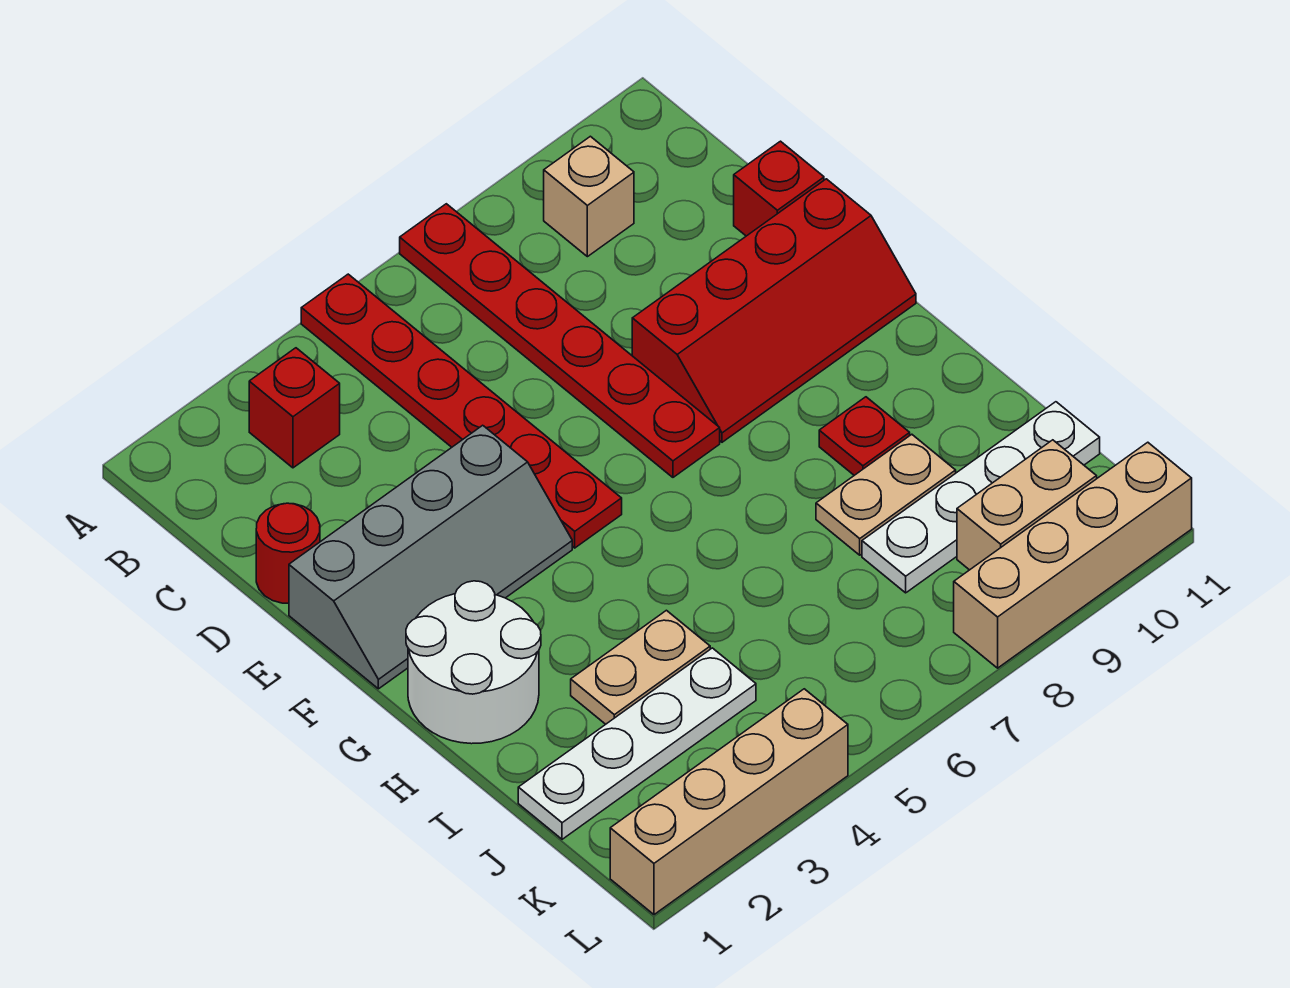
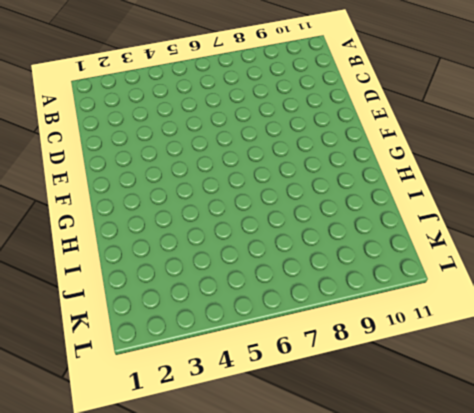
none -> red plate A5:F5 level 1
none -> red plate A7:F7 level 1
none -> red brick B3 level 1

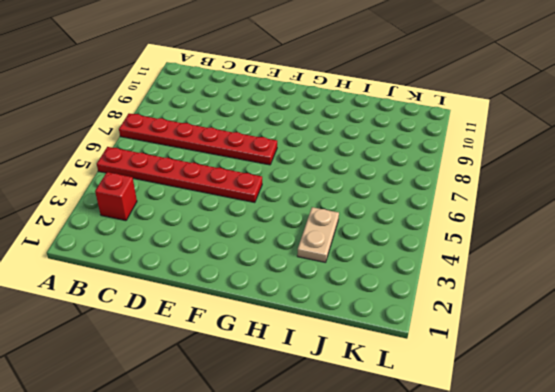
none -> tan brick B9 level 1
none -> red round brick D1 level 1
none -> red brick D11 level 1

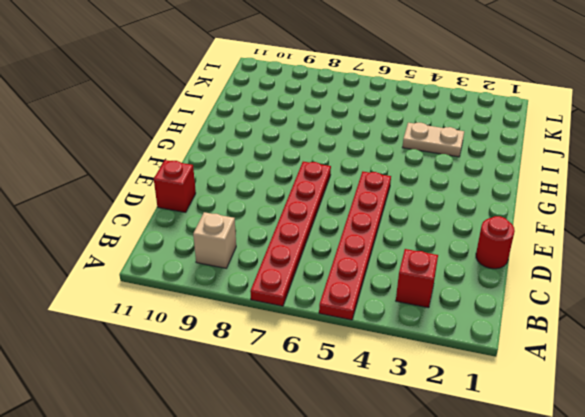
none -> grey slope E1:F4 level 1 top E
none -> red slope E8:F11 level 1 top E
none -> white round brick G1:H2 level 1

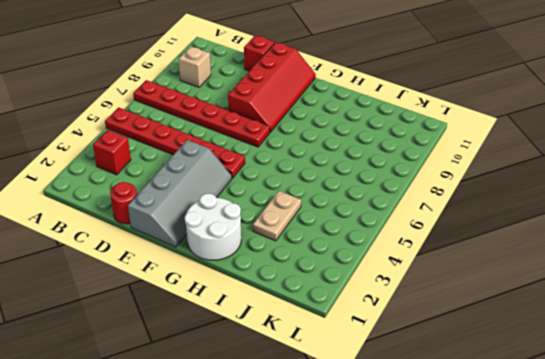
none -> red plate H9 level 1
none -> tan plate I8:I9 level 1
none -> white plate J1:J4 level 1

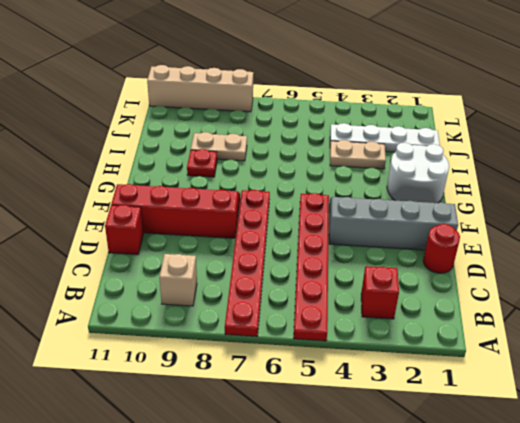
none -> white plate J8:J11 level 1
none -> tan brick K9:K10 level 1
none -> tan brick L1:L4 level 1

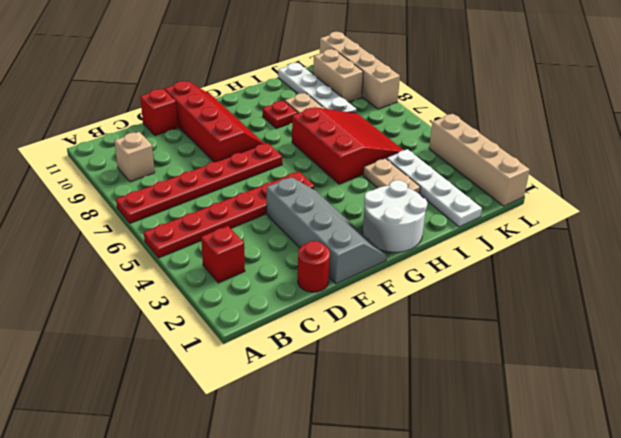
red slope H5:J7 level 1 top H -> none

